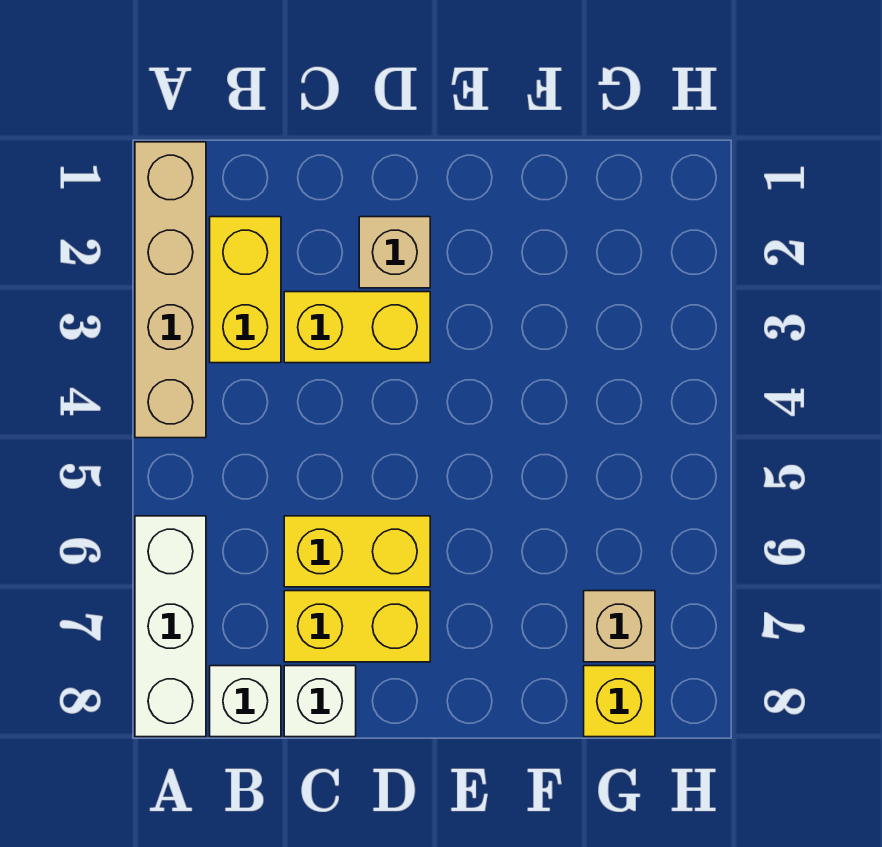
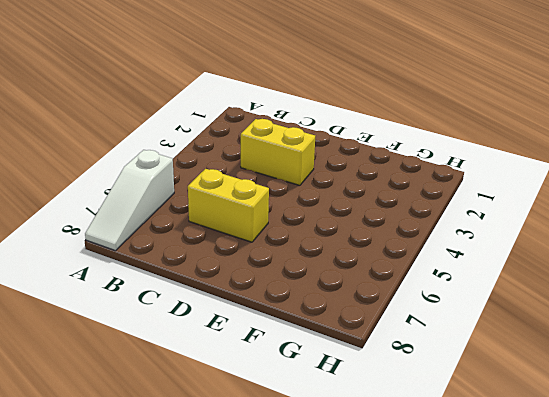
white slope A6:A8 level 1 top 6 -> white brick A6:A8 level 1
none -> tan brick A1:A4 level 1
none -> yellow brick B2:B3 level 1

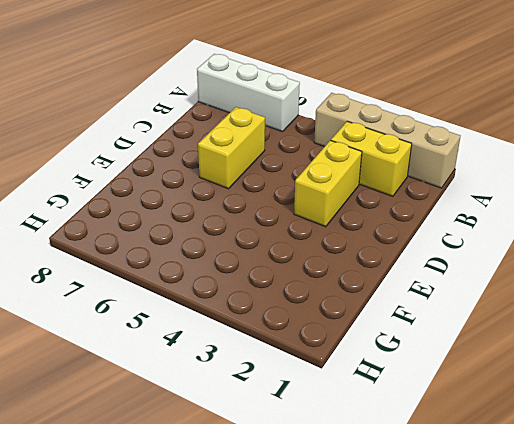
none -> white brick B8 level 1
none -> yellow brick C7:D7 level 1

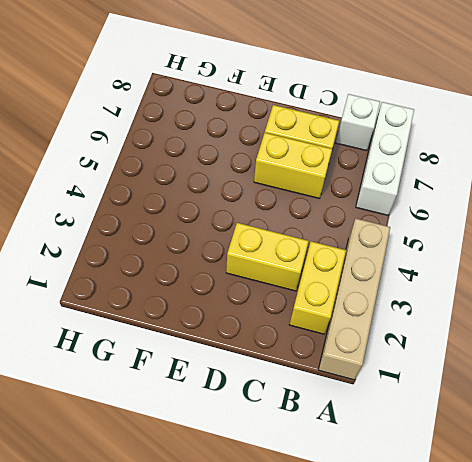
none -> white brick C8 level 1
none -> tan brick D2 level 1

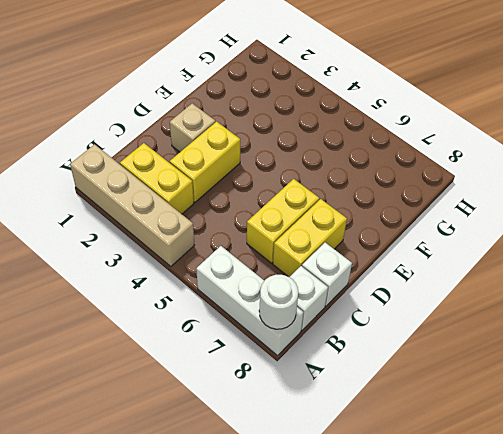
white round brick A8 level 2 -> none
none -> tan brick G7 level 1
none -> yellow brick G8 level 1

